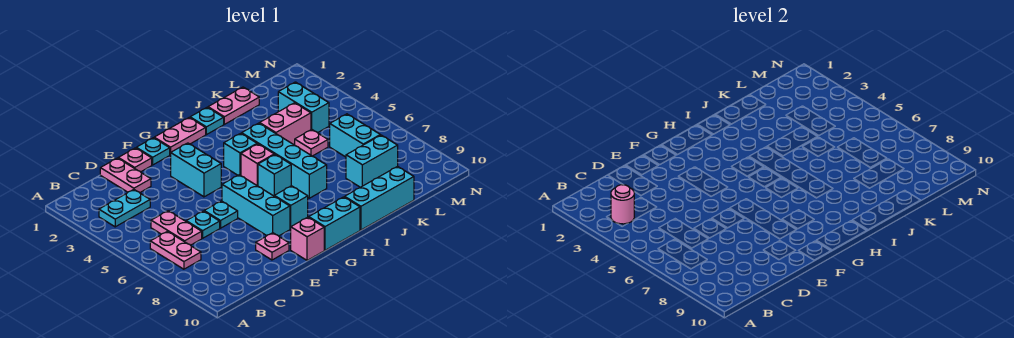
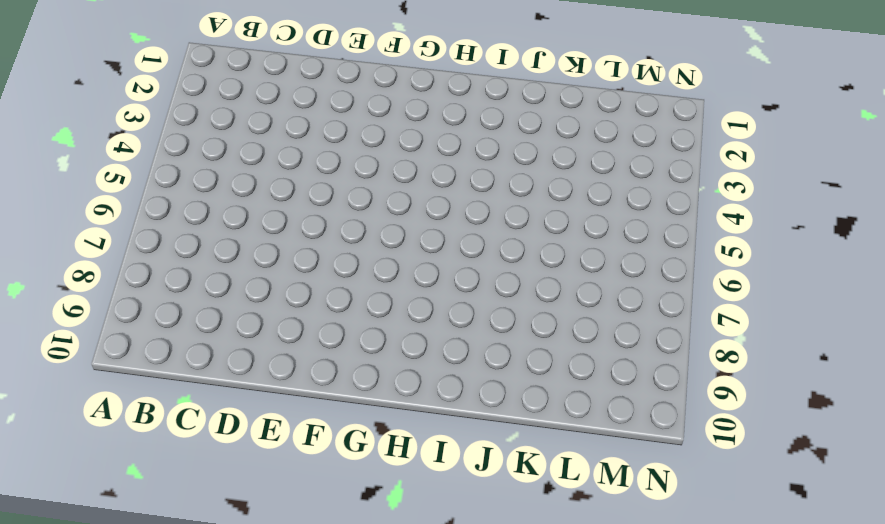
none -> cyan plate B3:C3 level 1
none -> pink plate B6:B7 level 1
none -> pink plate C5:C6 level 1

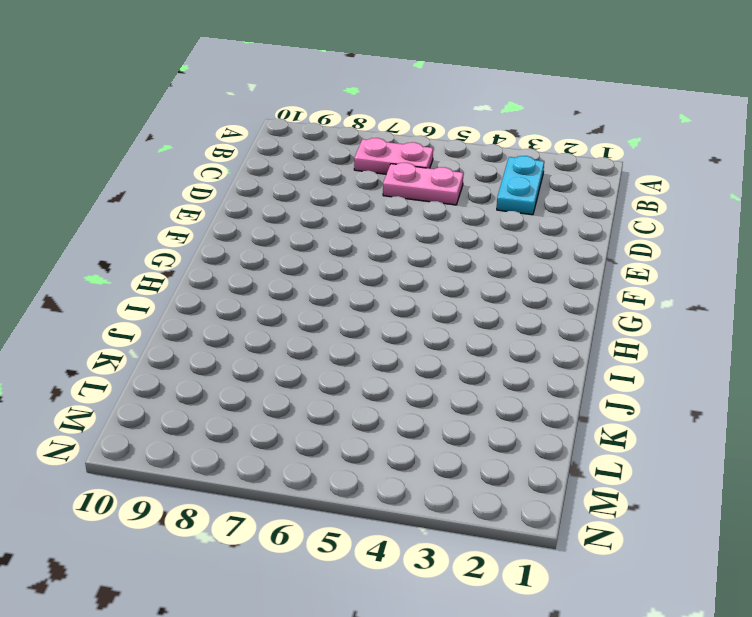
none -> pink plate D1:D2 level 1
none -> cyan plate D6 level 1
none -> pink plate E1 level 1

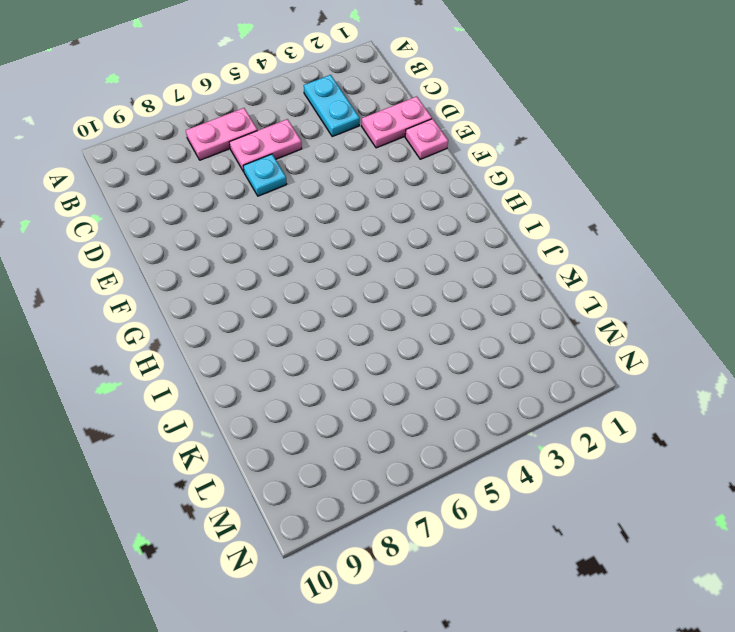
none -> cyan plate E6 level 1
none -> pink plate E9 level 1
none -> cyan plate F1 level 1

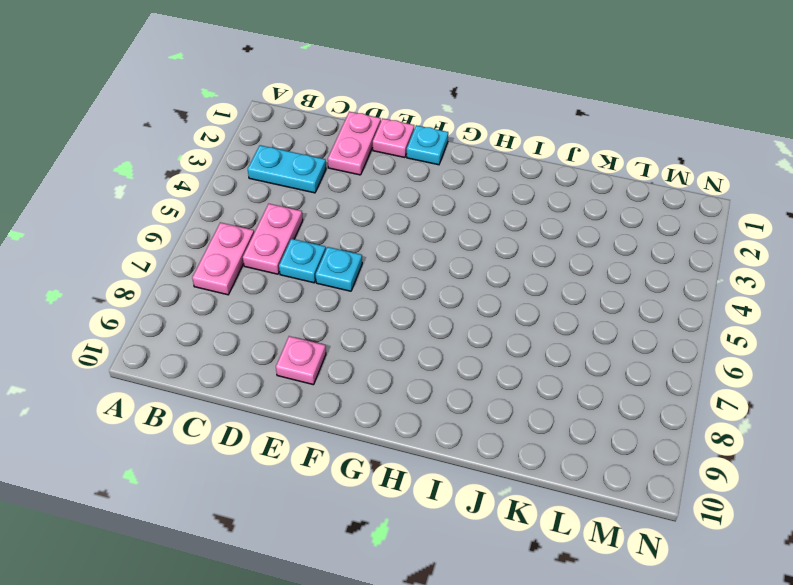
none -> cyan brick F3:F4 level 1
none -> cyan brick F6:F8 level 1
none -> pink brick F10 level 1

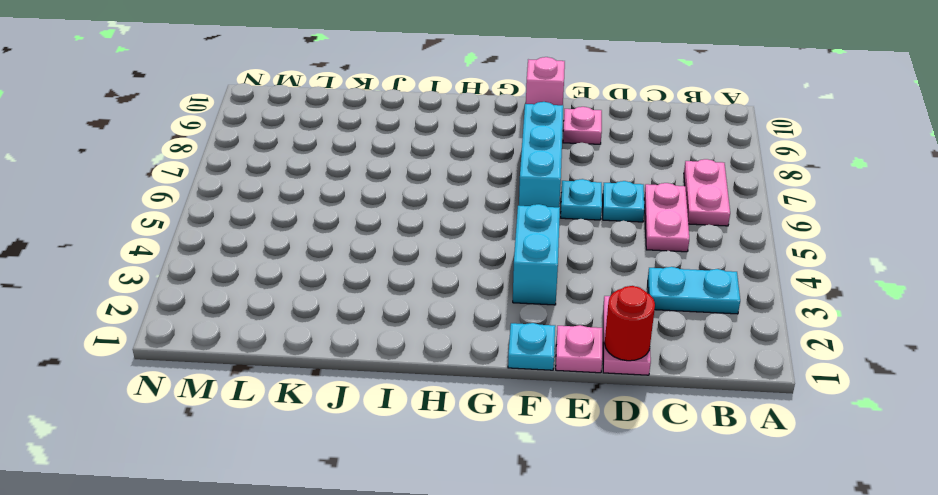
red round brick D1 level 2 -> none
none -> pink plate G1:H1 level 1
none -> cyan brick G8 level 1
none -> cyan brick G10:H10 level 1

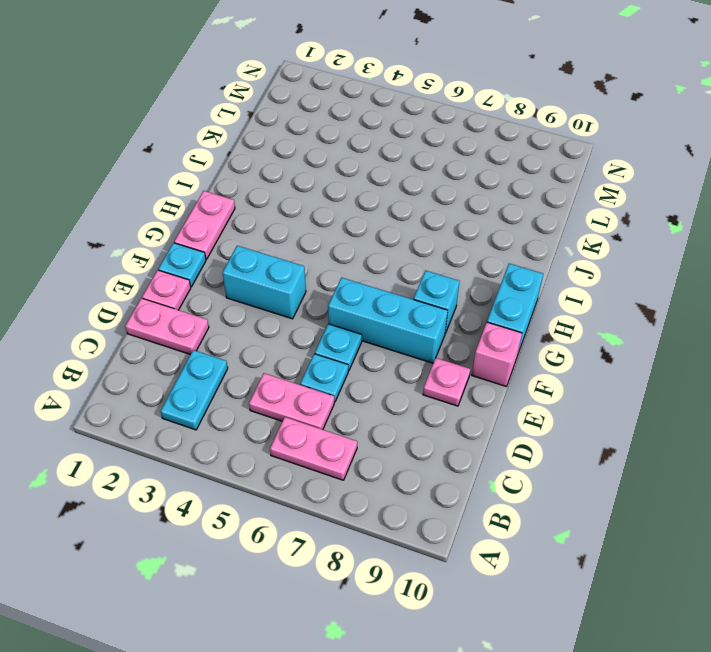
none -> cyan brick H4 level 1
none -> pink brick H5 level 1
none -> cyan brick H6 level 1

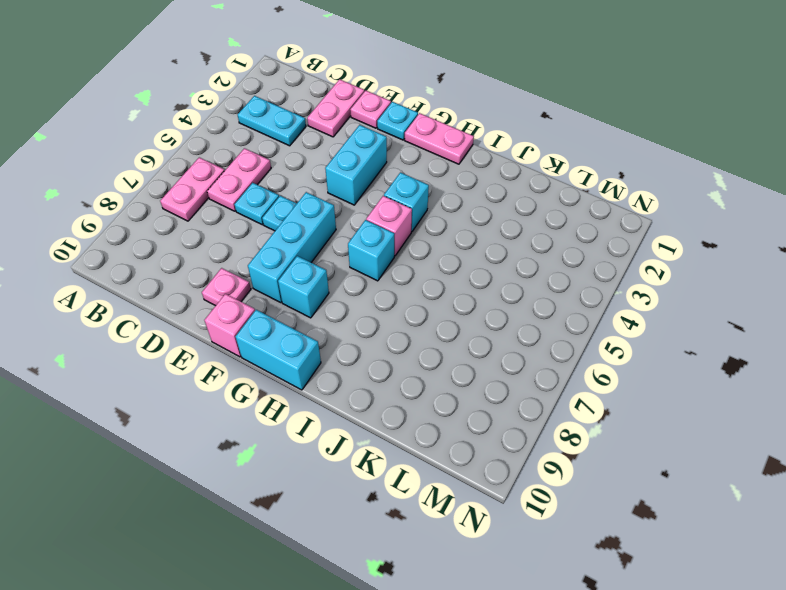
none -> cyan plate I1 level 1
none -> cyan brick I4:I7 level 1
none -> cyan brick I10:K10 level 1

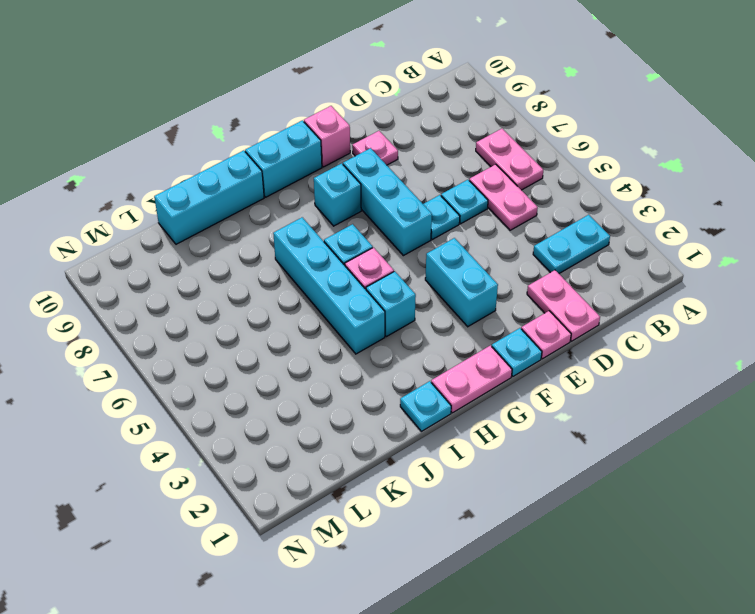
none -> pink plate J1:K1 level 1
none -> pink brick J4:K4 level 1
none -> pink plate K5 level 1

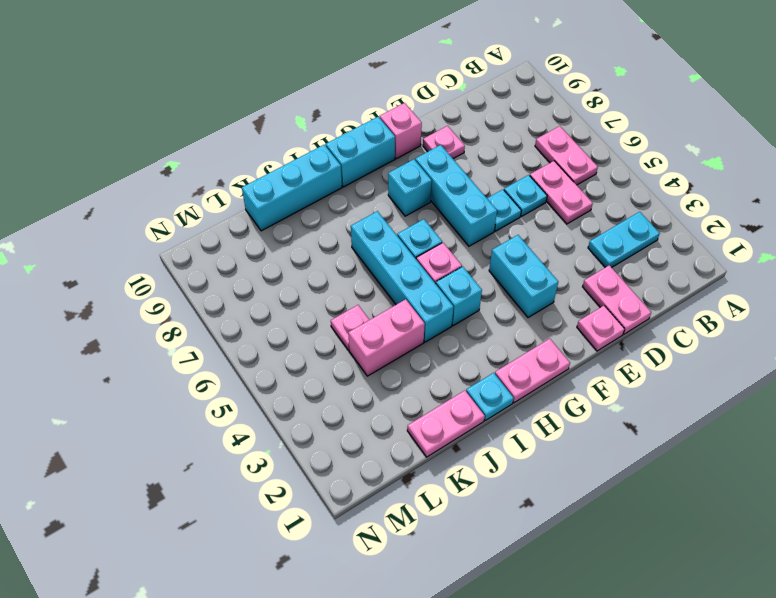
none -> cyan plate F1 level 1
none -> cyan brick K8:L8 level 1
none -> cyan brick L3:L4 level 1

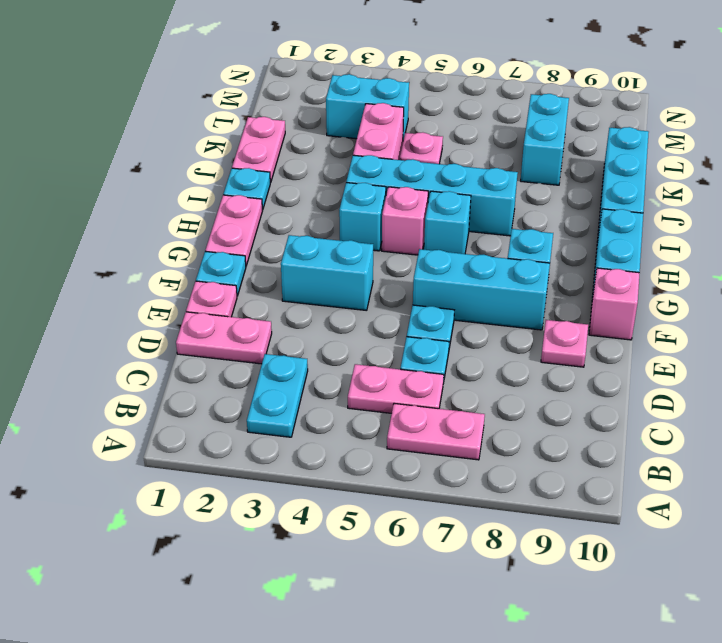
none -> cyan brick L6:L7 level 1
none -> pink round brick B3 level 2

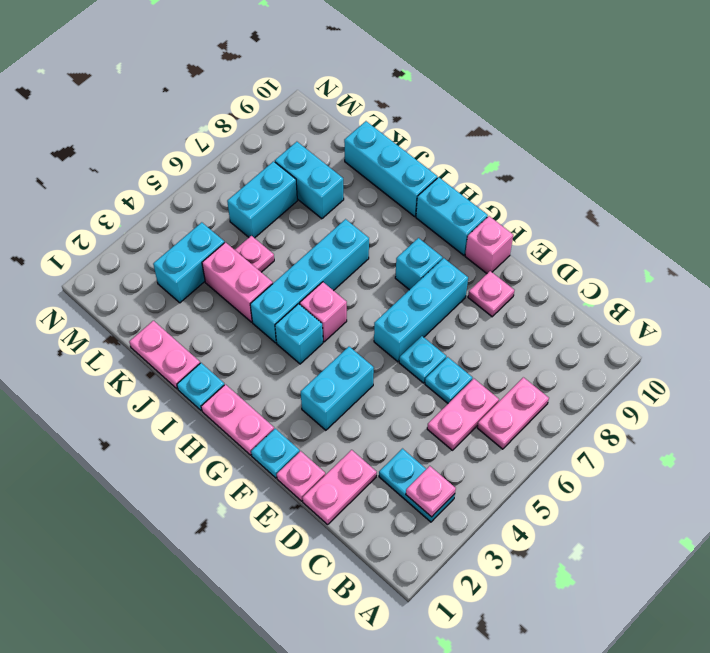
pink plate B3 level 2 -> pink round brick B3 level 2
none -> cyan brick H6 level 1

